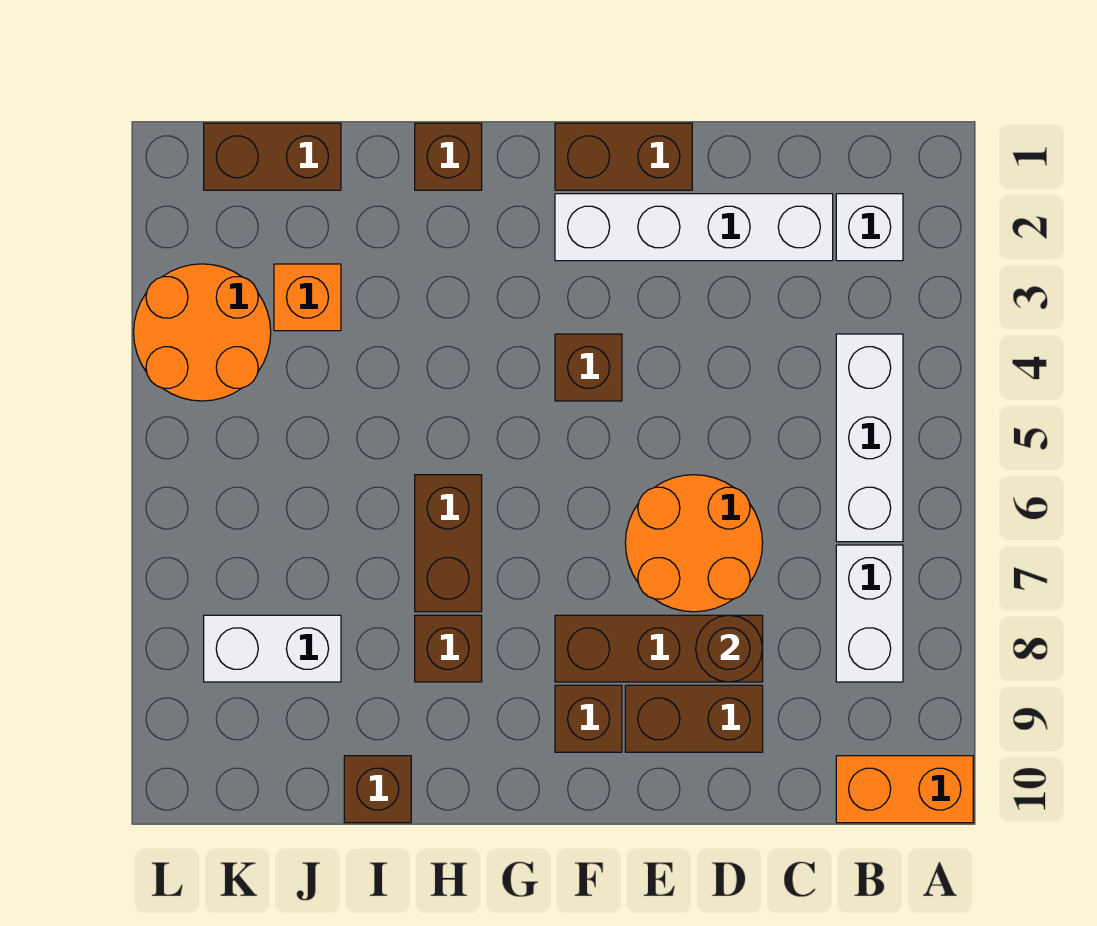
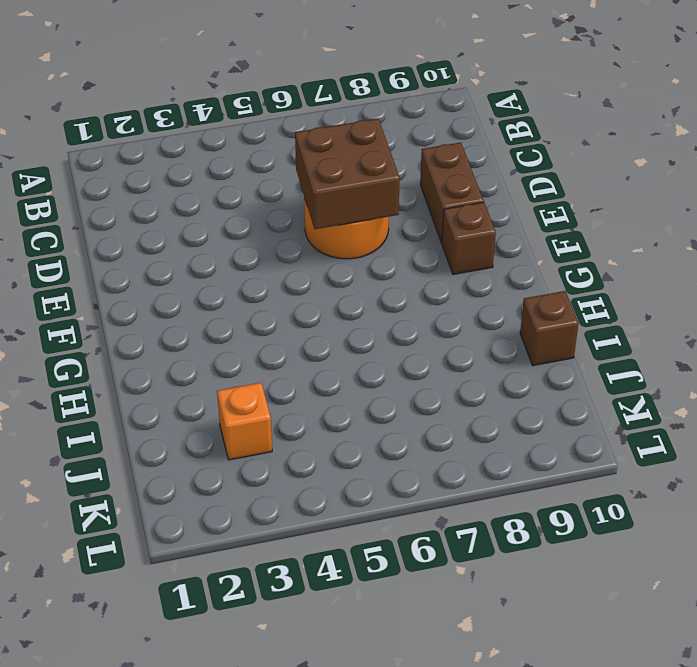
brown brick D6:E7 level 2 -> none
none -> orange brick A10:B10 level 1
none -> white brick B2 level 1
none -> white brick B4:B6 level 1

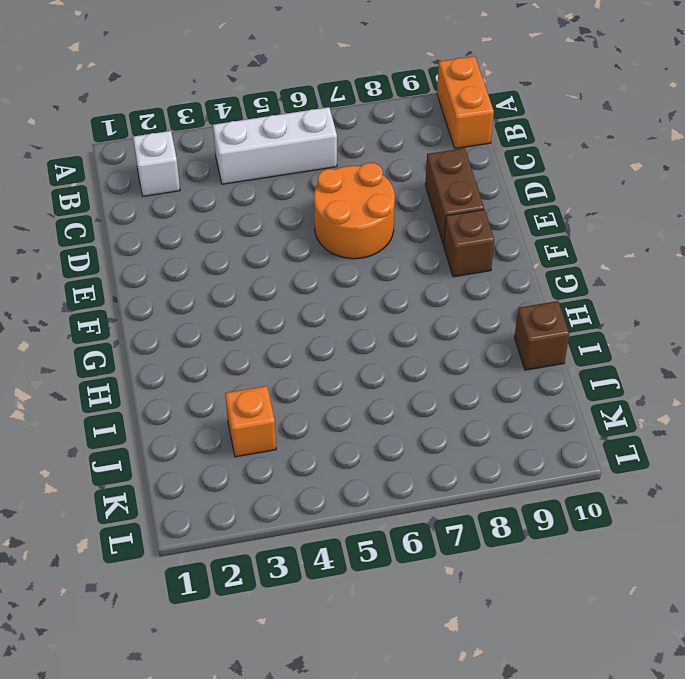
none -> white brick B7:B8 level 1
none -> white brick C2:F2 level 1
none -> brown brick D8:F8 level 1

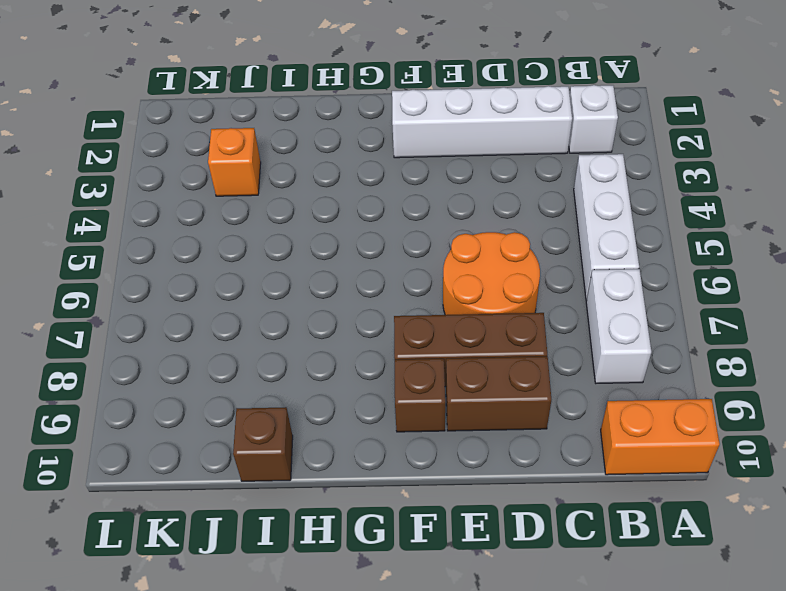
none -> brown brick E1:F1 level 1
none -> brown brick F4 level 1
none -> brown brick H1 level 1

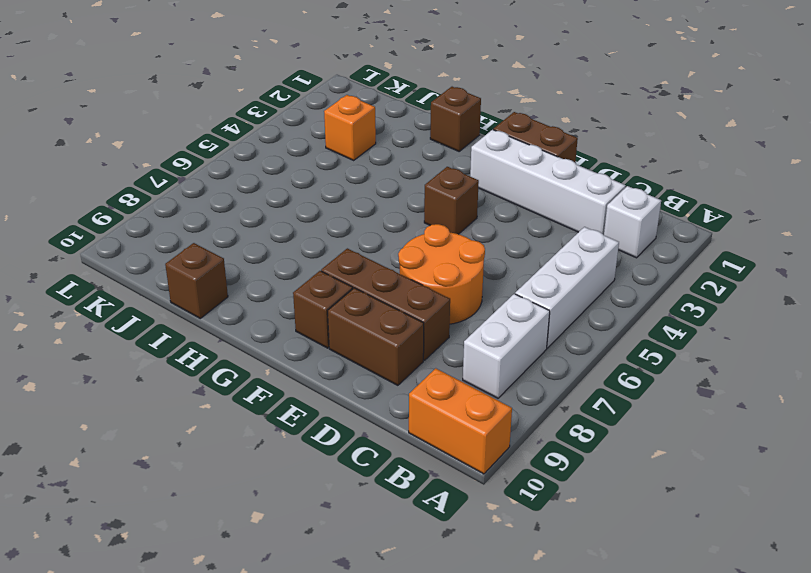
none -> brown brick H6:H7 level 1
none -> brown brick H8 level 1
none -> brown brick J1:K1 level 1

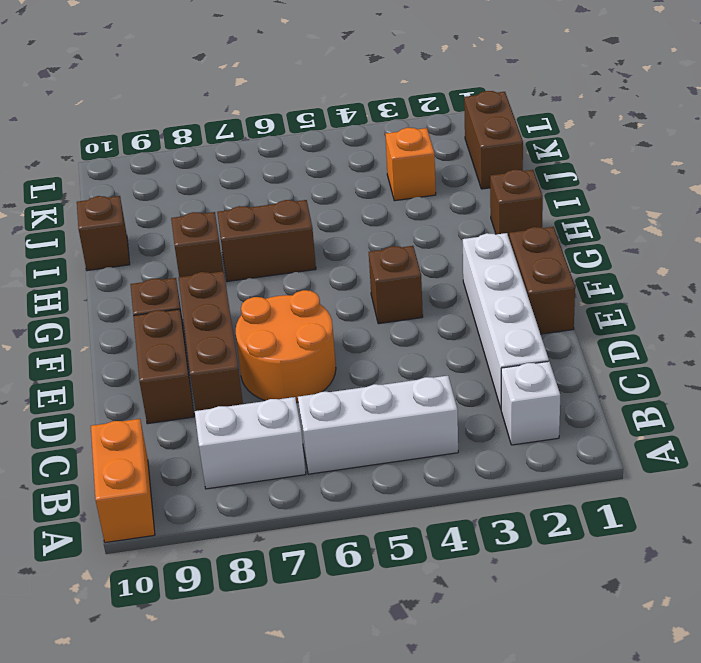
none -> white brick J8:K8 level 1
none -> orange round brick K3:L4 level 1
none -> brown round brick D8 level 2

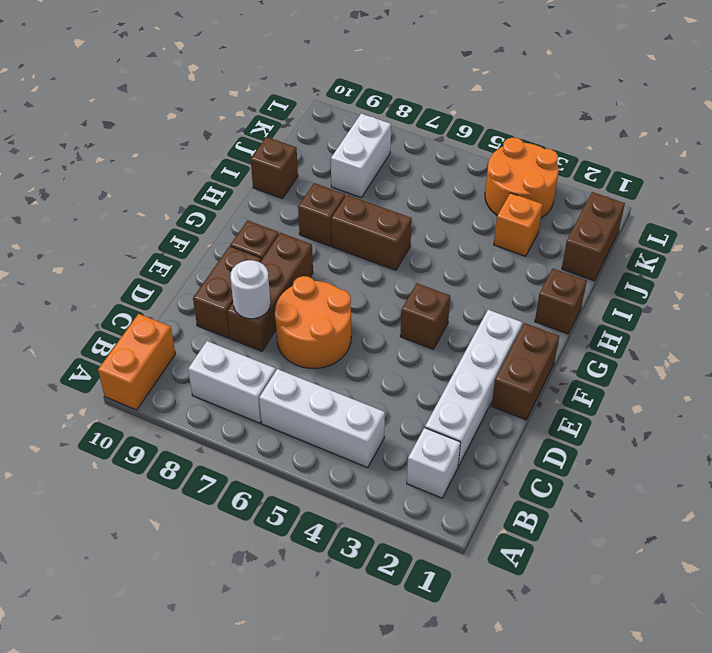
white round brick D8 level 2 -> brown round brick D8 level 2

